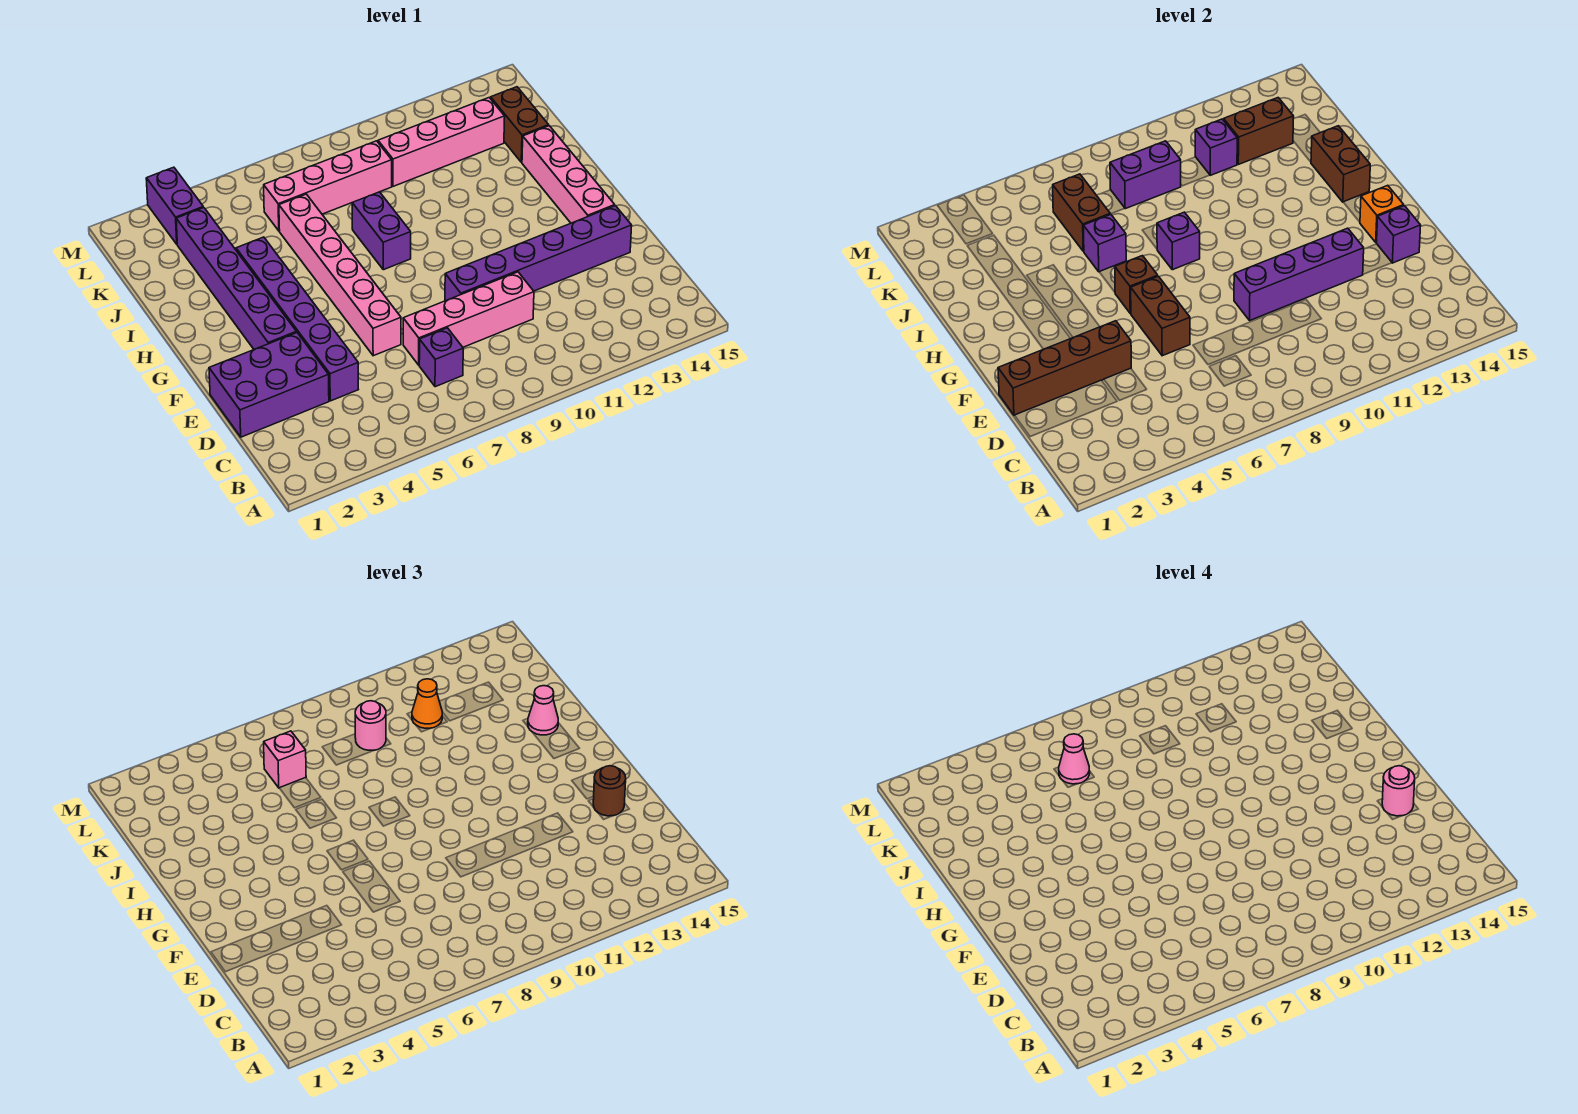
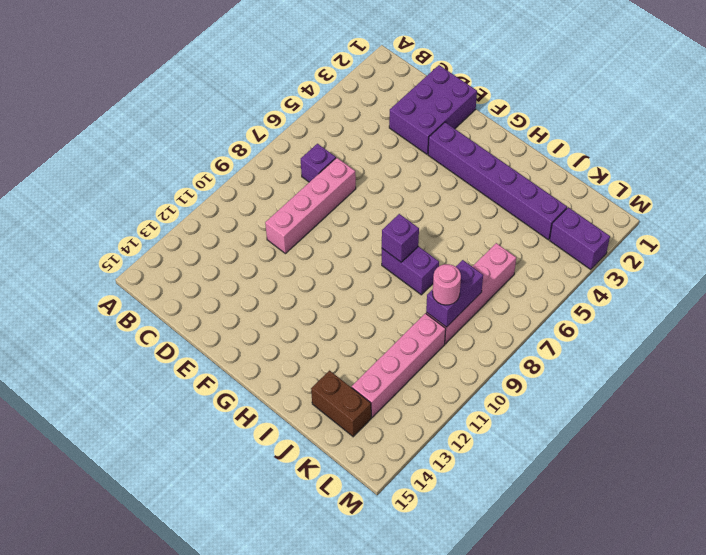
none -> purple brick D4:I4 level 1
none -> pink brick E6:J6 level 1
none -> purple brick E9:E14 level 1
none -> pink brick F14:I14 level 1

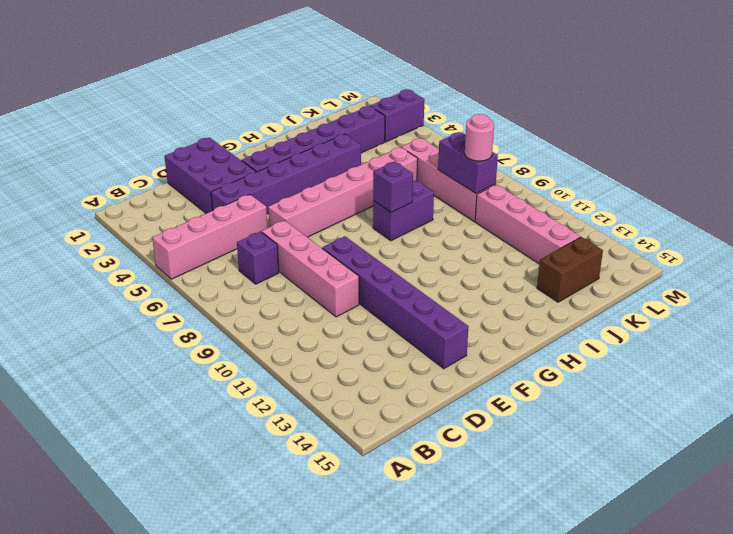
pink brick A5:D5 level 1 -> pink brick F14:I14 level 1
none -> brown brick E1:E4 level 2
none -> brown brick E6:F6 level 2
none -> purple brick E9:E12 level 2
none -> purple brick E14 level 2

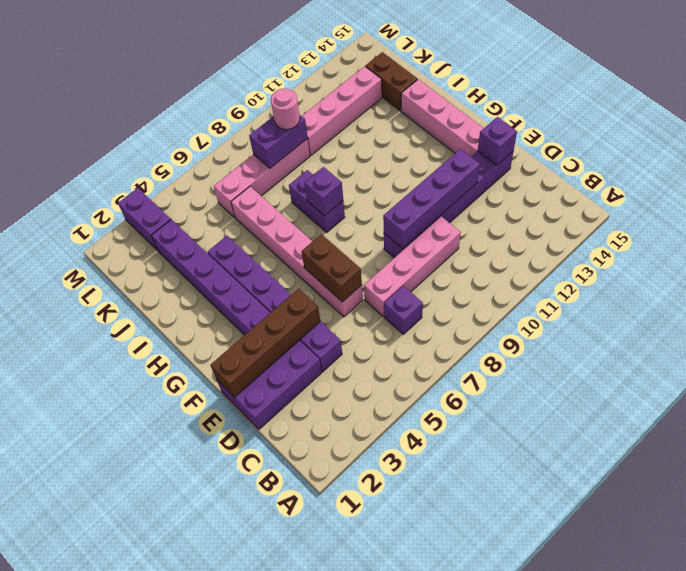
none -> orange brick F14 level 2
none -> brown brick G6 level 2
none -> brown brick H14:I14 level 2
none -> purple brick I6 level 2

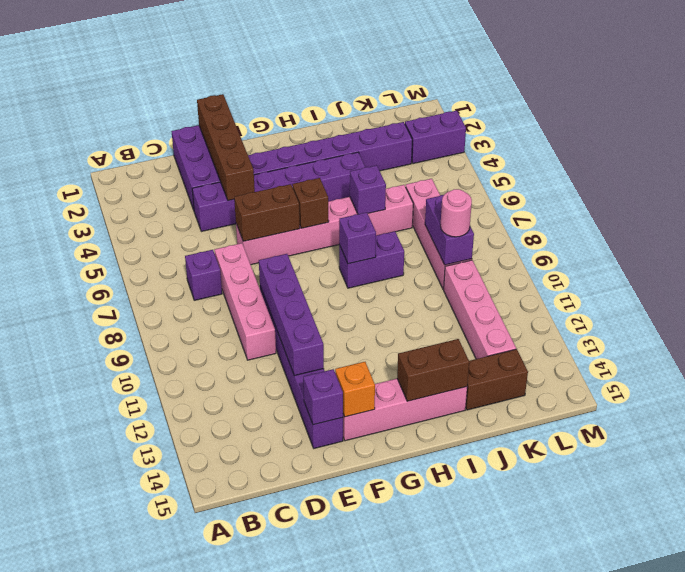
none -> brown brick J6:K6 level 2
none -> purple brick K11 level 2
none -> brown brick K12:K13 level 2
none -> brown round brick E14 level 3

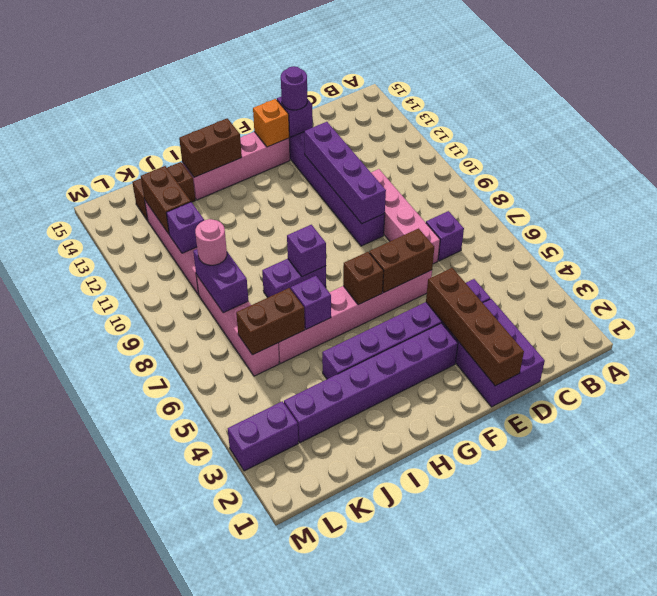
purple round brick E14 level 3 -> brown round brick E14 level 3
none -> pink cone I14 level 3
none -> pink brick K6 level 3
none -> orange cone K11 level 3
none -> pink round brick E14 level 4

